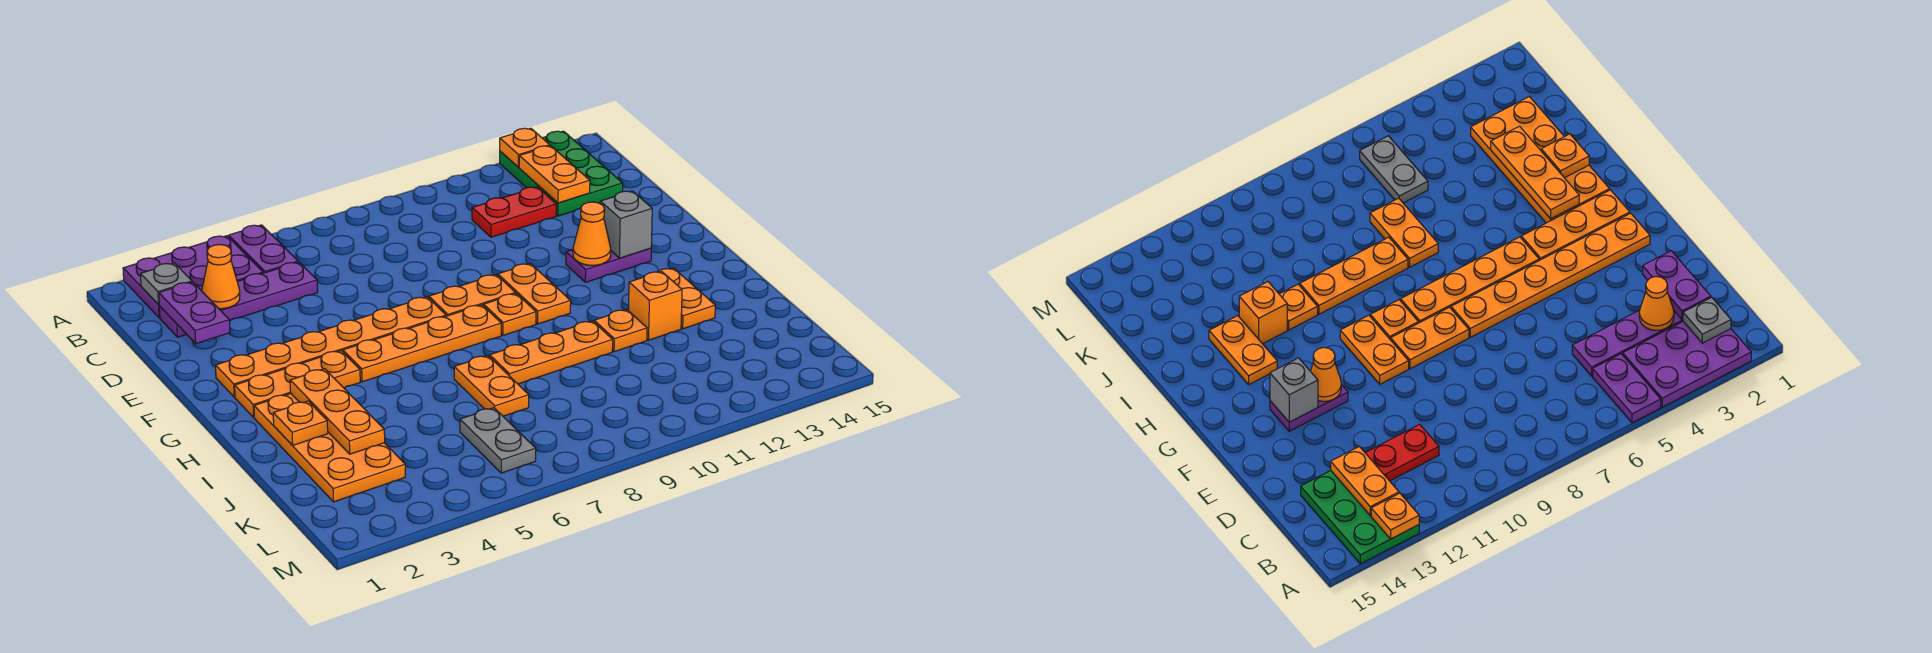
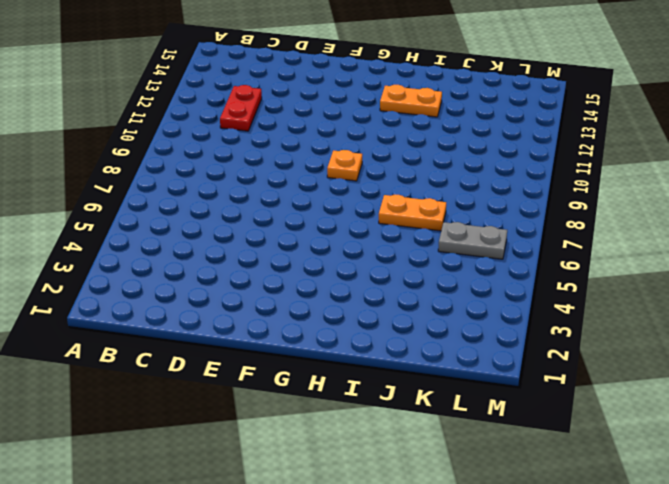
none -> purple plate A2:B4 level 1
none -> purple plate A5:B5 level 1
none -> green plate A13:C14 level 1

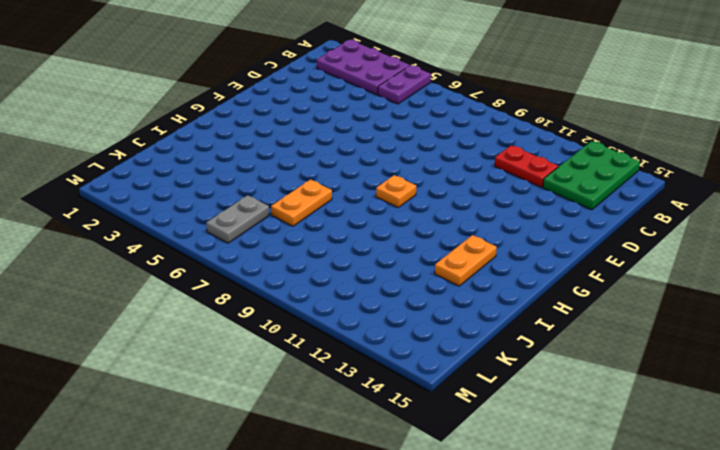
none -> purple plate C2:C5 level 1
none -> orange plate F2:F7 level 1
none -> orange plate F8:F9 level 1

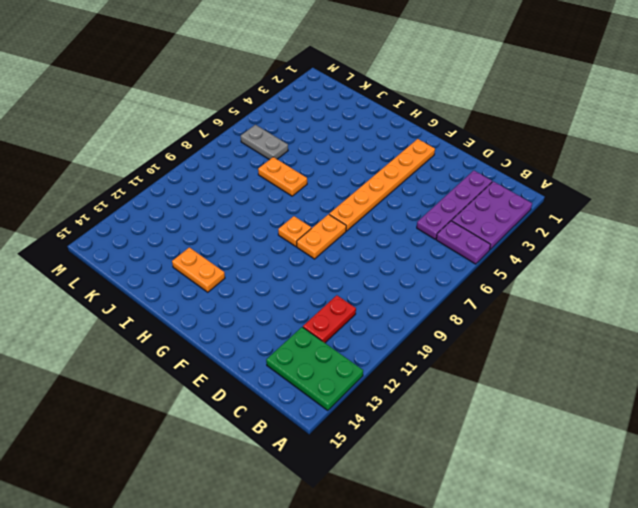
none -> orange plate F10:G10 level 1
none -> purple plate F12:F13 level 1
none -> orange plate G2:G4 level 1

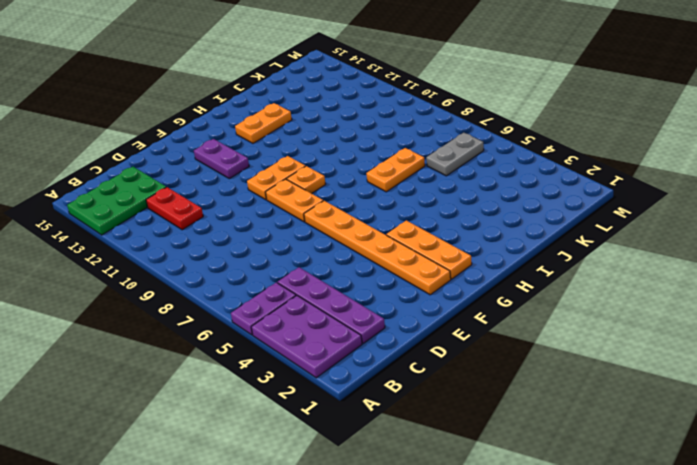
none -> orange plate G5:G8 level 1
none -> orange plate H2:K3 level 1
none -> orange plate I8:I10 level 1

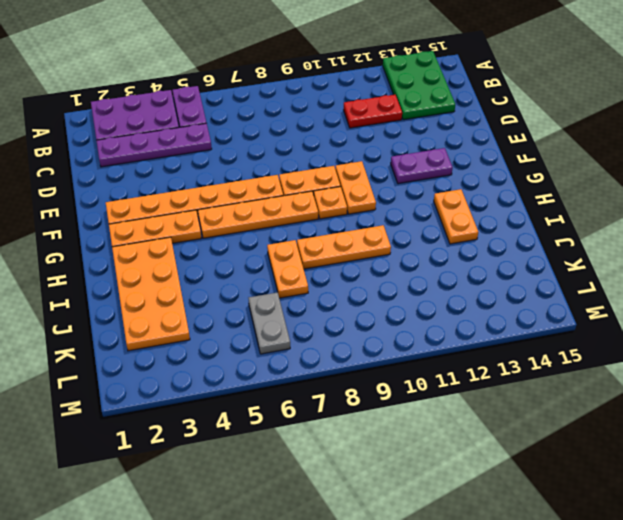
none -> orange plate I11 level 1
none -> orange brick I12 level 1
none -> orange plate A13 level 2

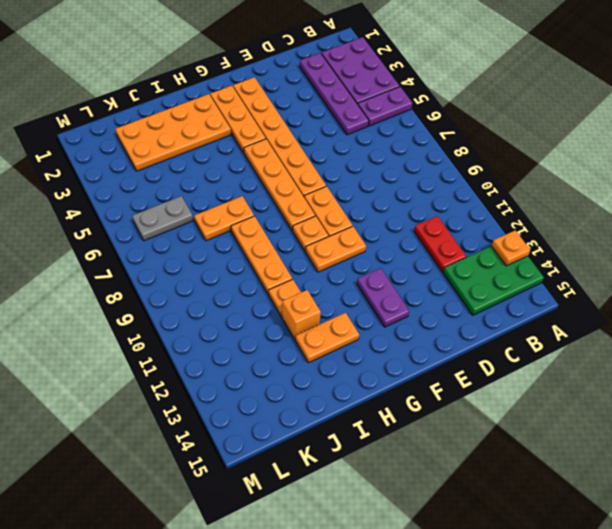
none -> grey plate B2 level 2
none -> orange plate B13:C13 level 2
none -> purple plate C2:D2 level 2

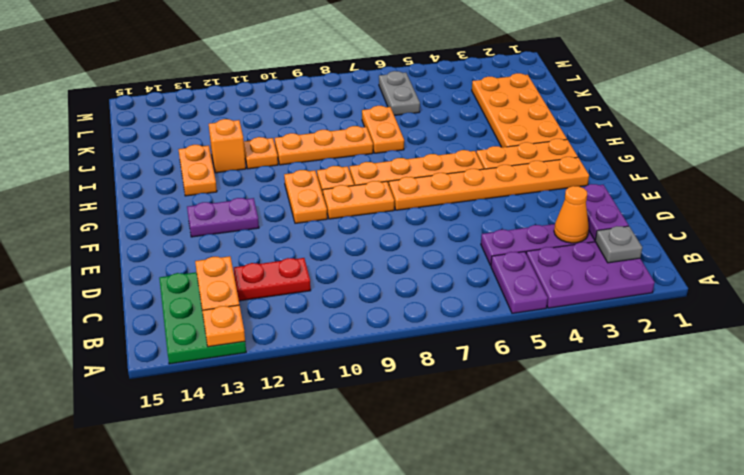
none -> orange cone F12 level 2
none -> grey brick F13 level 2
none -> orange plate H3:J3 level 2

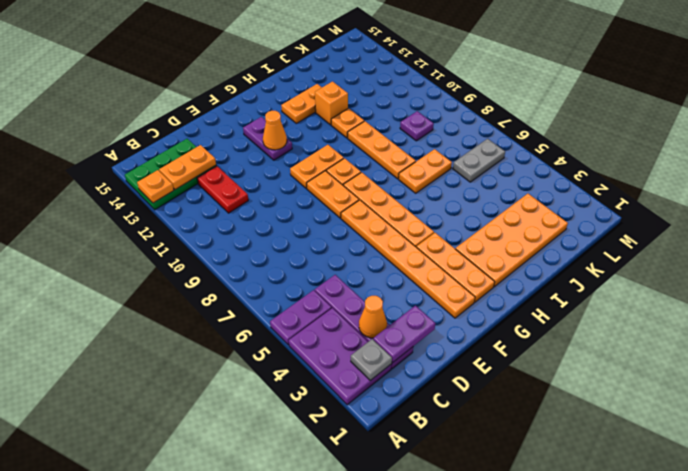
purple plate K9 level 1 -> none
none -> grey brick F13 level 2
none -> orange plate H3:J3 level 2
none -> orange plate I2 level 2

